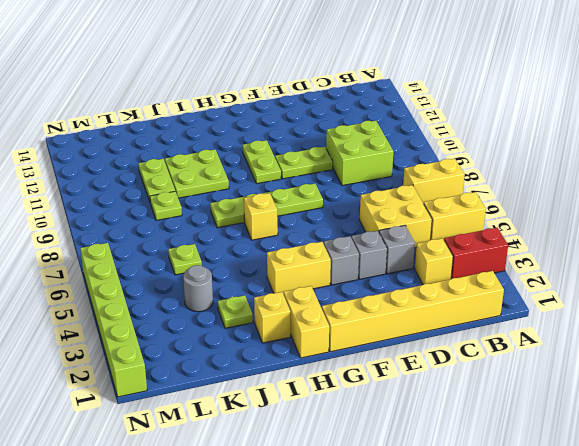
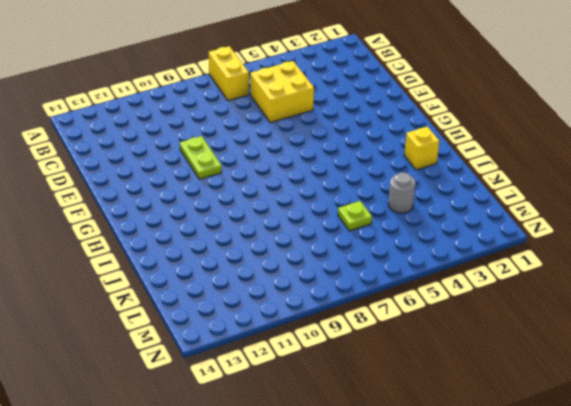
none -> red brick A3:B3 level 1
none -> yellow brick A5:B5 level 1
none -> yellow brick B1:G1 level 1

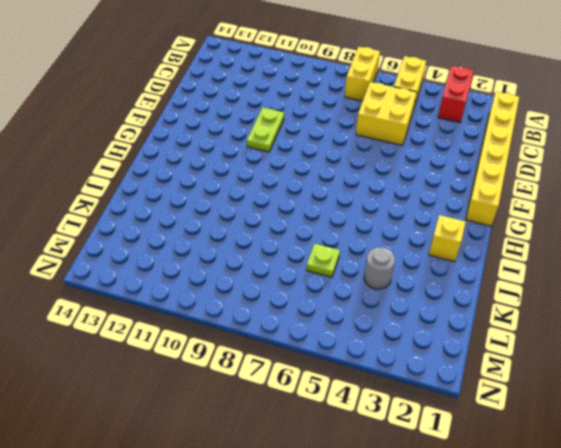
none -> yellow brick C3 level 1
none -> lime brick C9:D10 level 1
none -> grey brick D4 level 1

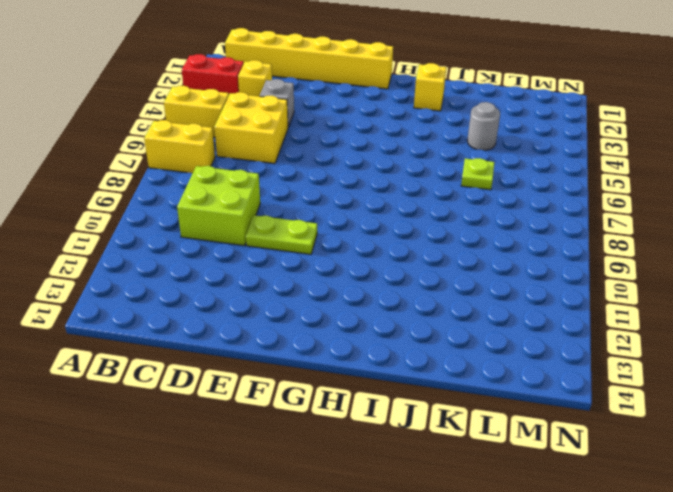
none -> grey brick E4 level 1
none -> grey brick F4 level 1
none -> lime plate F8:I8 level 1

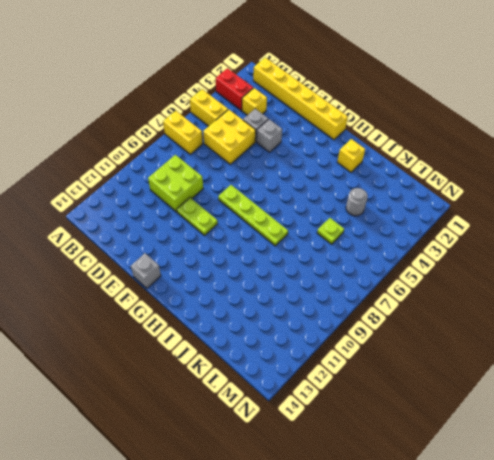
grey brick F14 level 1 -> grey brick F4 level 1
none -> yellow brick G4:H4 level 1
none -> lime plate G10:G11 level 1
none -> yellow brick H1:H2 level 1

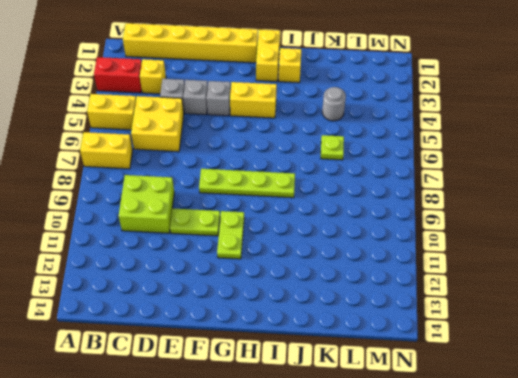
none -> yellow brick H7 level 1
none -> lime plate I10:J11 level 1
none -> lime plate J3 level 1

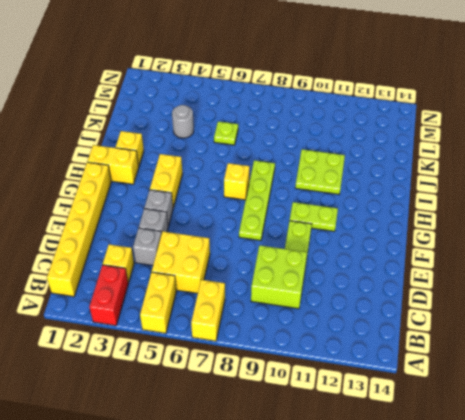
none -> lime plate J3 level 1
none -> lime plate K9 level 1
none -> lime plate K10:K11 level 1

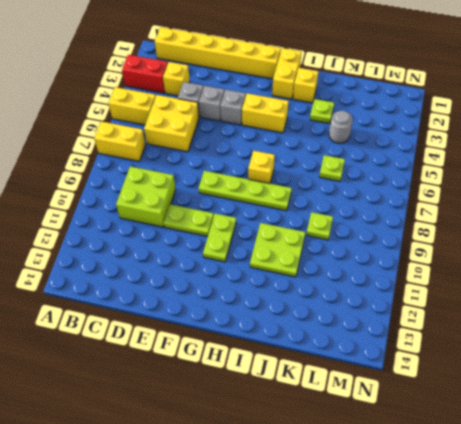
none -> lime plate K10:K11 level 1
none -> lime brick N1:N6 level 1

